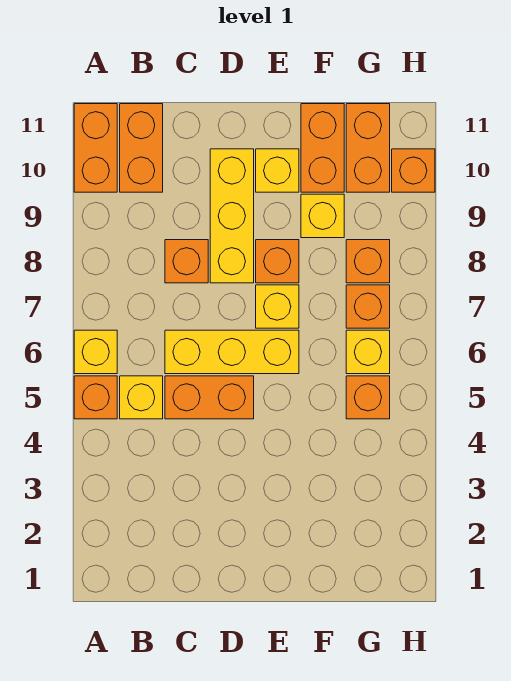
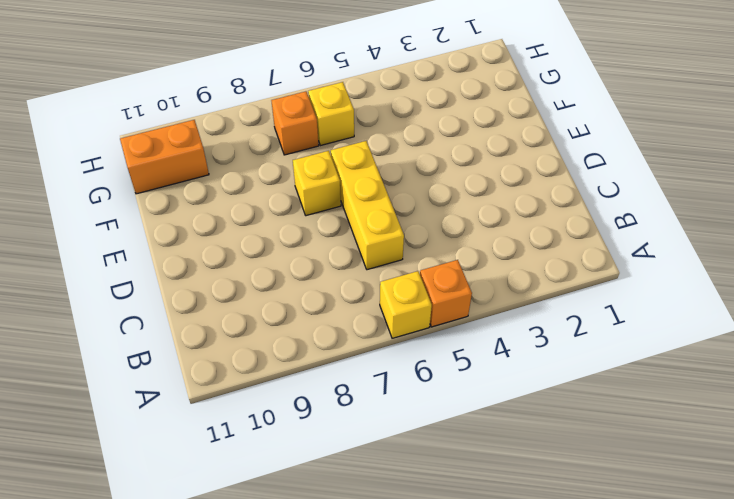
none -> orange brick A10:A11 level 1
none -> yellow brick B5 level 1
none -> orange brick B10:B11 level 1

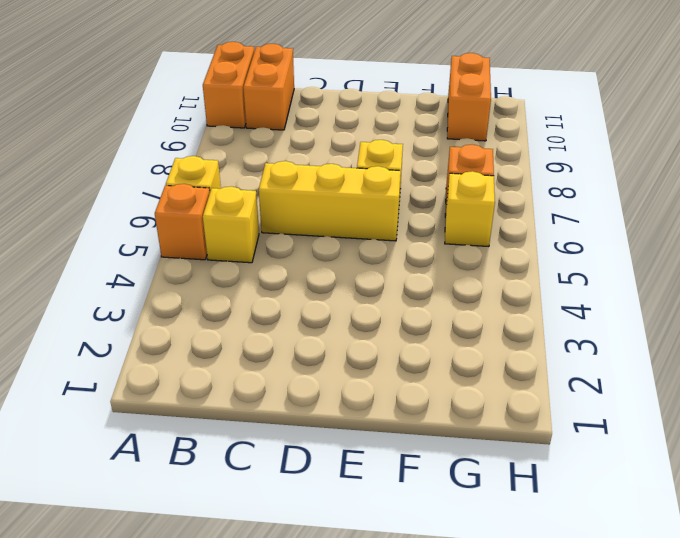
none -> orange brick C5:D5 level 1
none -> orange brick C8 level 1
none -> yellow brick D8:D10 level 1

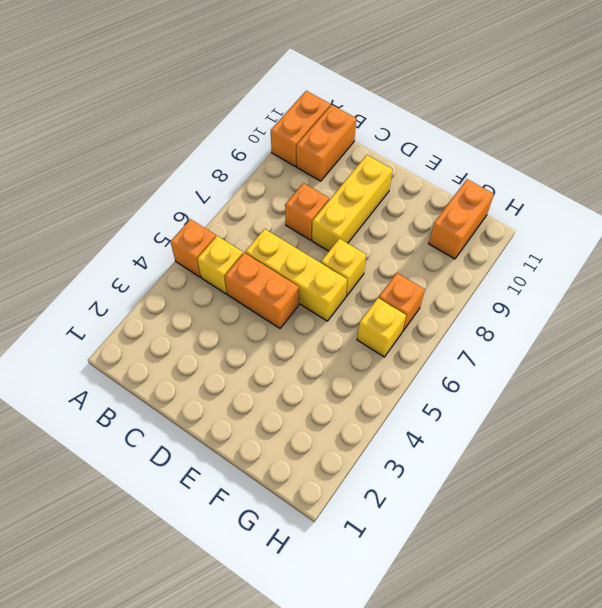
none -> yellow brick A6 level 1
none -> orange brick E8 level 1
none -> yellow brick E10 level 1

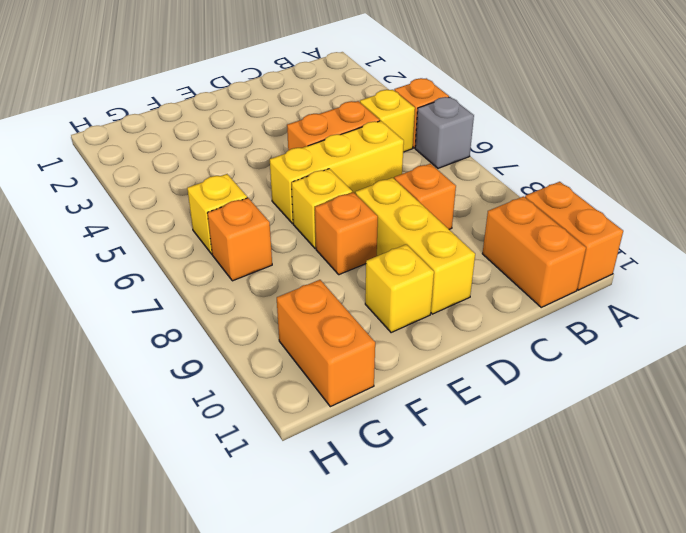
grey brick A6 level 1 -> yellow brick A6 level 1
none -> yellow brick F9 level 1
none -> orange brick F10:F11 level 1
none -> orange brick G5 level 1

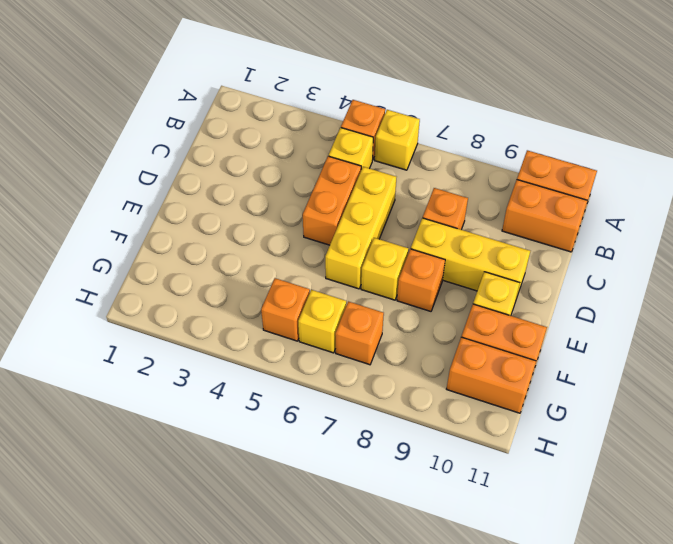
none -> yellow brick F9 level 1
none -> orange brick G8 level 1
none -> orange brick H10 level 1

